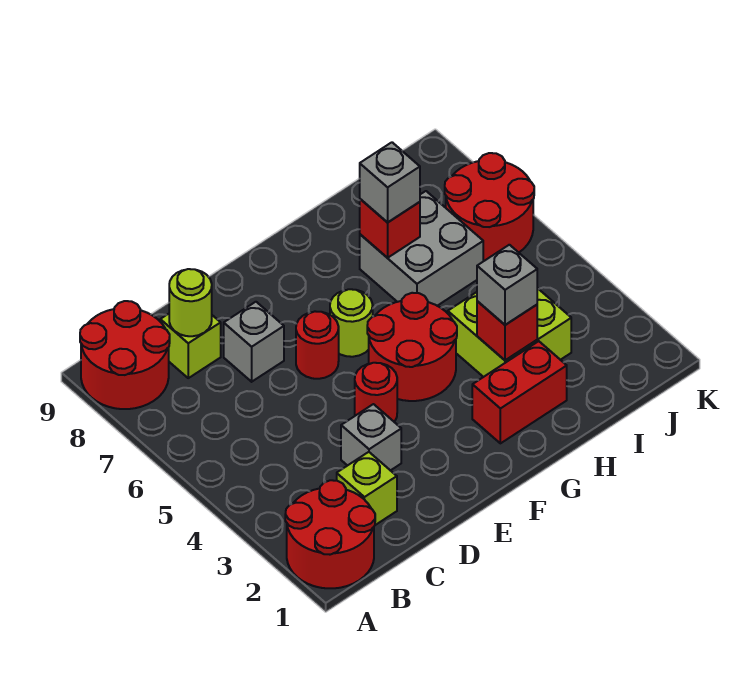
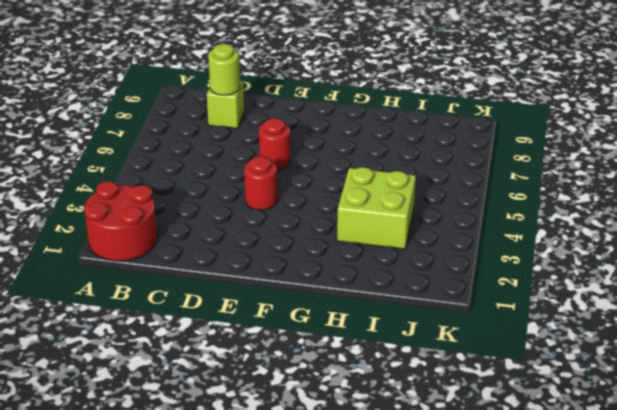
none -> red round brick A8:B9 level 1
none -> lime brick C2 level 1
none -> grey brick D3 level 1

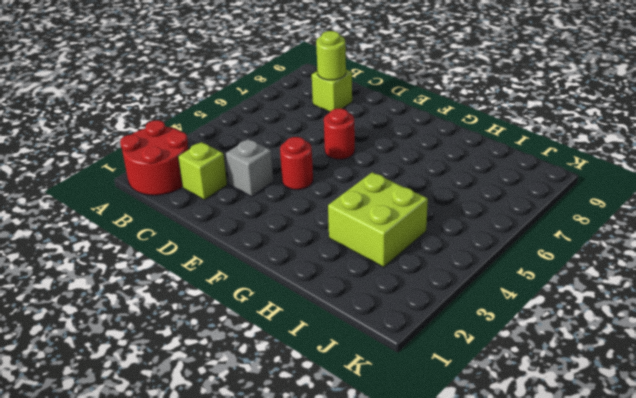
none -> red round brick A8:B9 level 1
none -> grey brick D7 level 1
none -> red round brick F4:G5 level 1

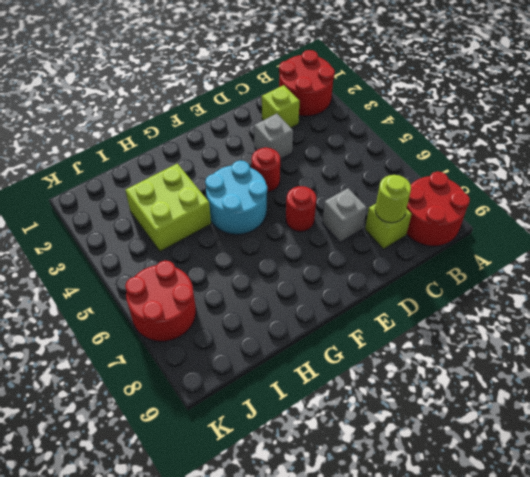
cyan round brick F4:G5 level 1 -> red round brick F4:G5 level 1
none -> lime round brick F6 level 1
none -> red brick G2:H2 level 1
none -> grey brick H6:I7 level 1

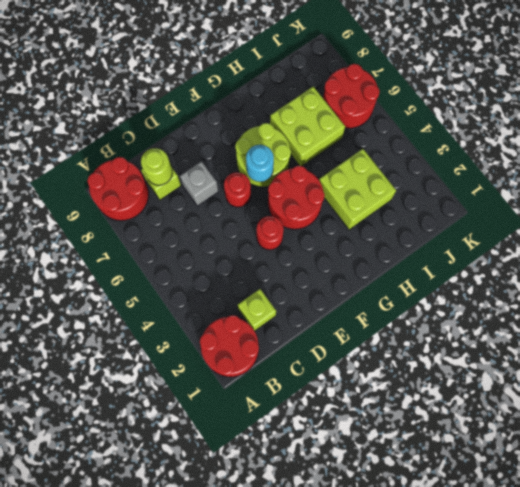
lime round brick F6:G7 level 1 -> lime round brick F6 level 1
cyan round brick F6 level 2 -> none
lime brick H6:I7 level 1 -> grey brick H6:I7 level 1
none -> grey brick D3 level 1
none -> red brick G2:H2 level 1
none -> red brick H3 level 2

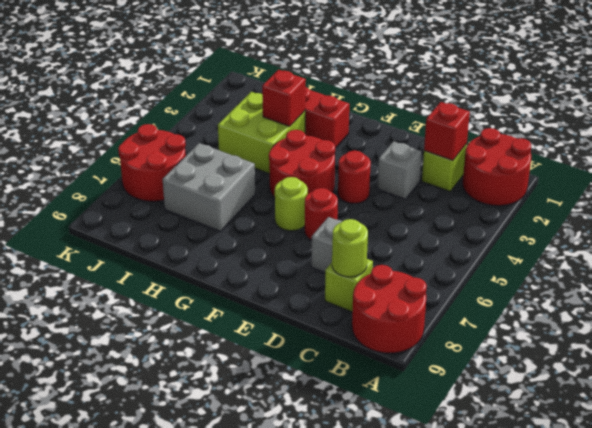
red brick C2 level 2 -> red brick H7 level 2
none -> grey brick H3 level 3
none -> grey brick H7 level 3

